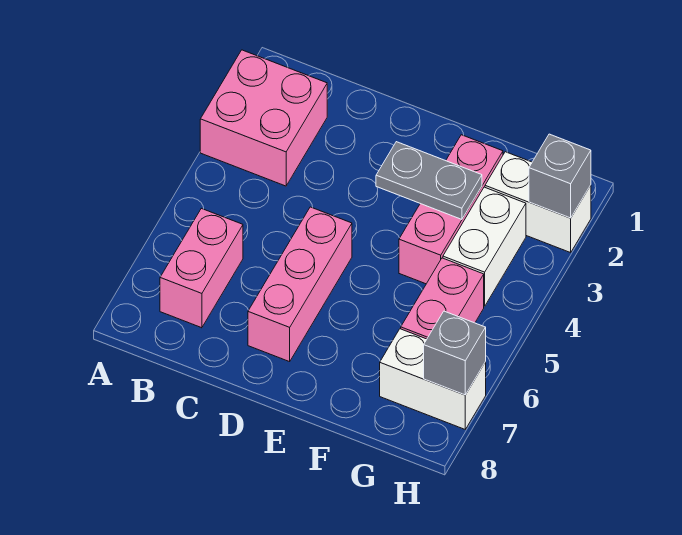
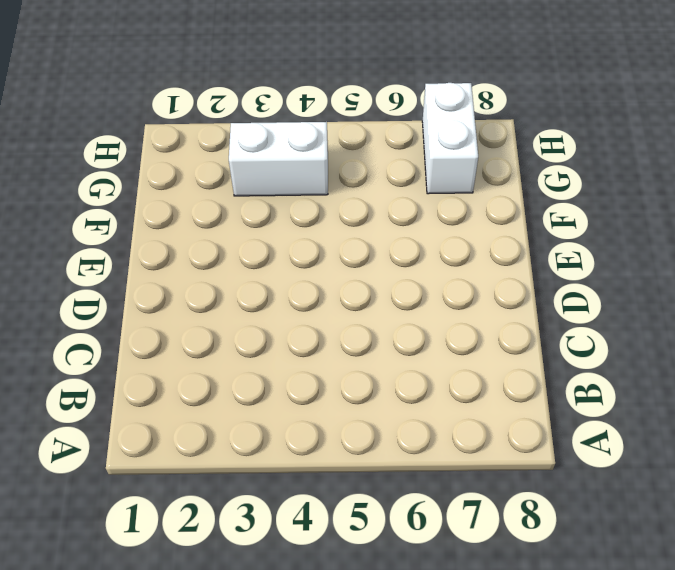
none -> pink brick A2:B3 level 1
none -> pink brick B6:B7 level 1

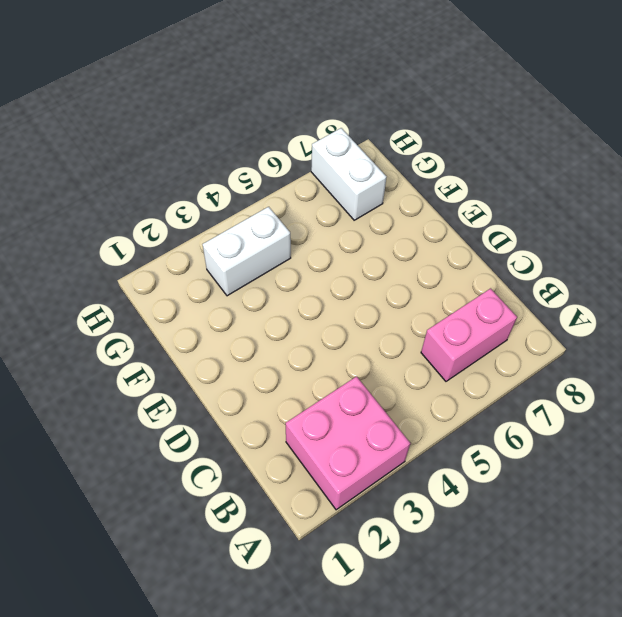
none -> pink brick D5:D7 level 1
none -> pink brick F2:F4 level 1

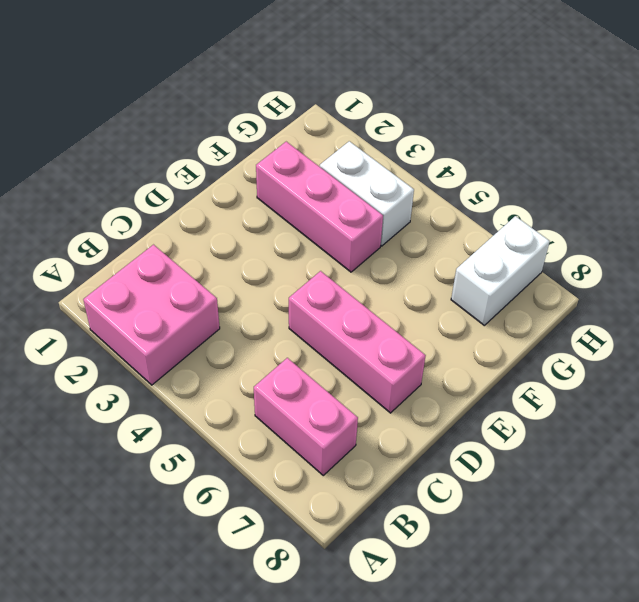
none -> white brick G2:H2 level 1
none -> pink brick G5:G6 level 1

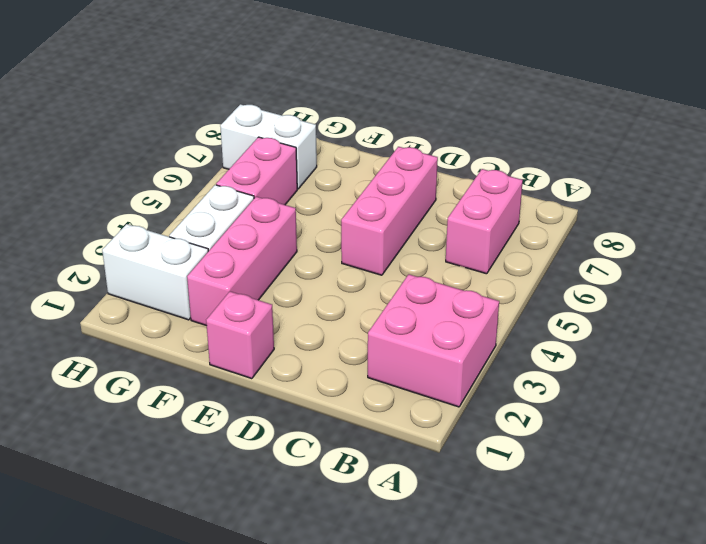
pink brick E1 level 1 -> none
none -> grey plate E3:F3 level 2
none -> grey brick H2 level 2

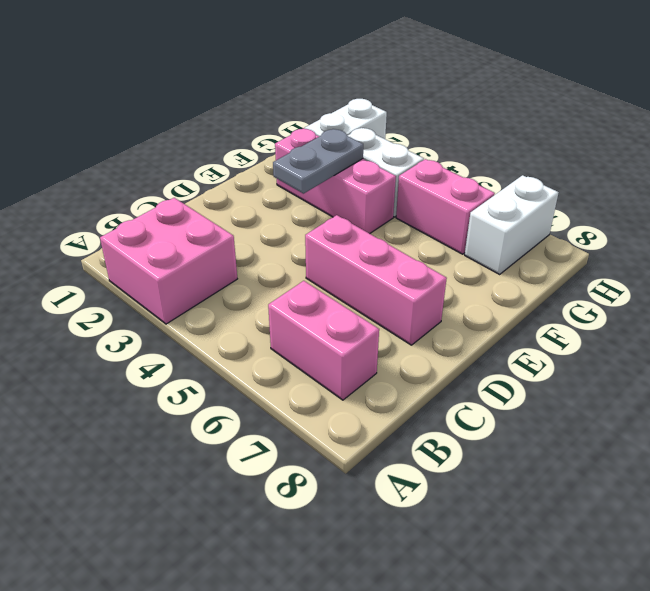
none -> grey brick H2 level 2
none -> grey brick H7 level 2

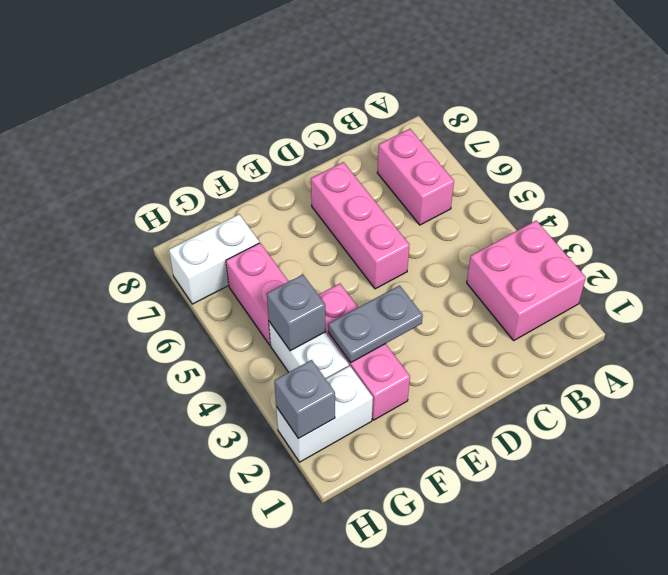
grey brick G4 level 2 -> grey brick H7 level 2

